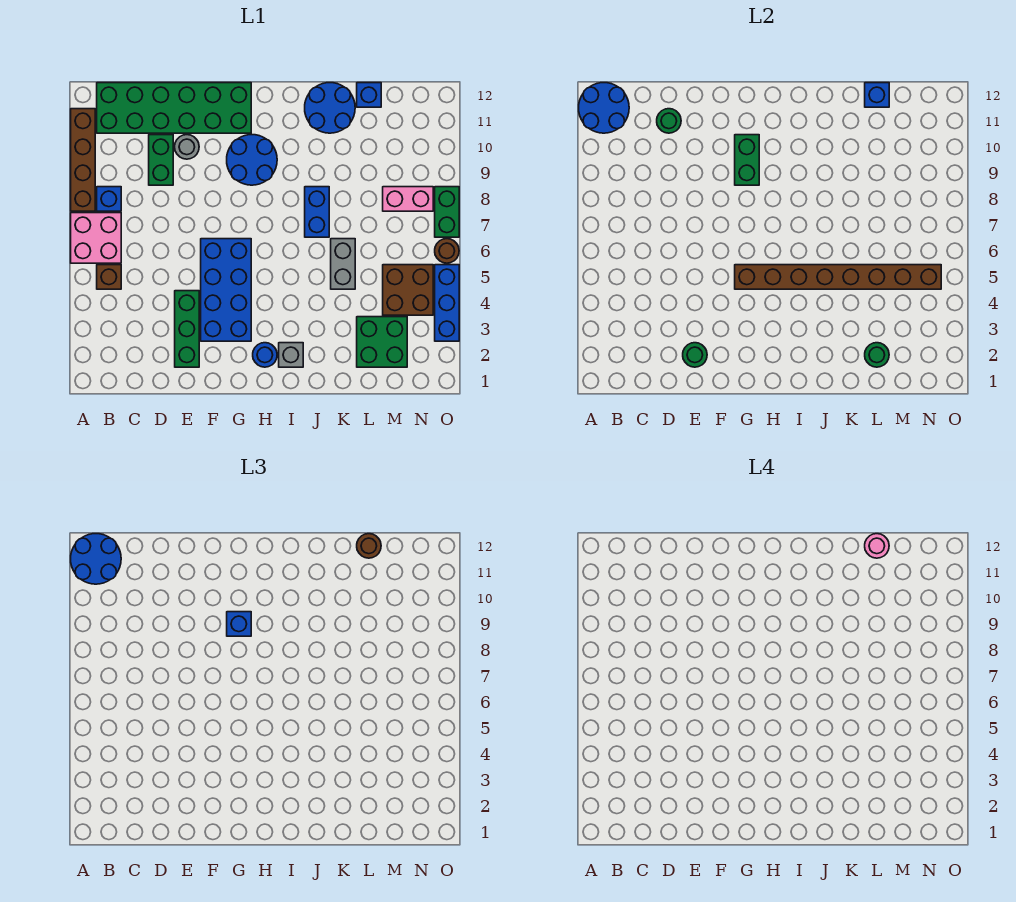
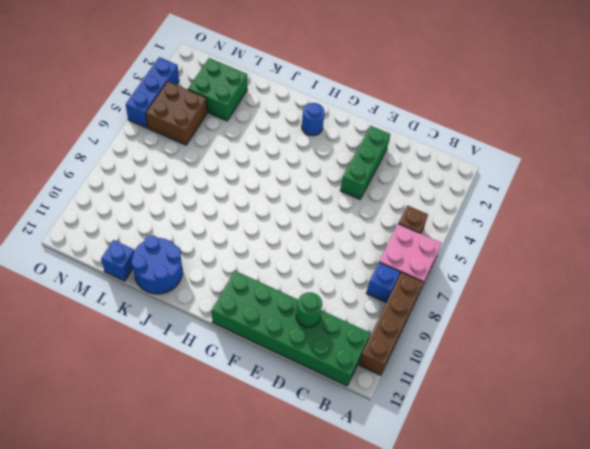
none -> green brick D9:D10 level 1
none -> grey round brick E10 level 1
none -> blue brick F3:G6 level 1
none -> blue round brick G9:H10 level 1

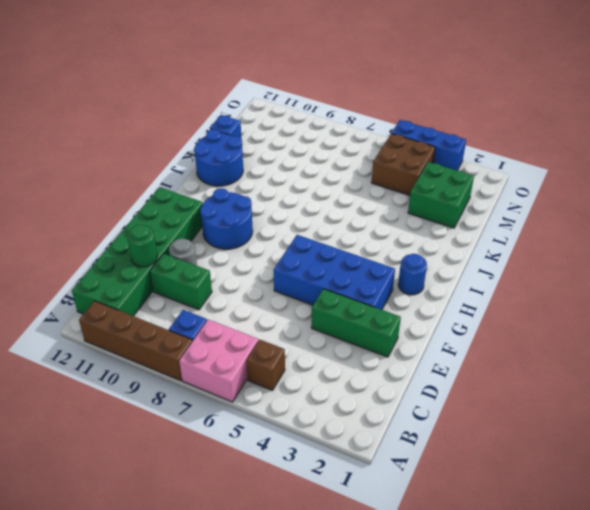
none -> grey brick I2 level 1
none -> blue brick J7:J8 level 1
none -> grey brick K5:K6 level 1
none -> pink brick M8:N8 level 1

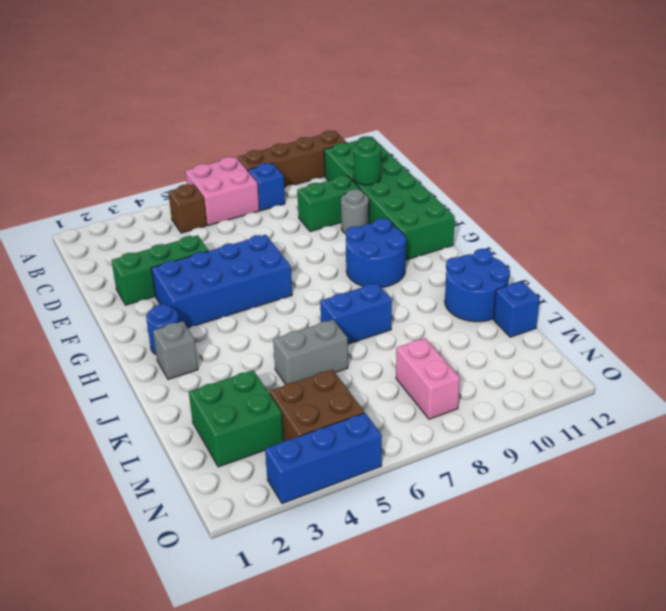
none -> brown round brick O6 level 1
none -> green brick O7:O8 level 1
none -> blue round brick A11:B12 level 2
none -> green round brick E2 level 2

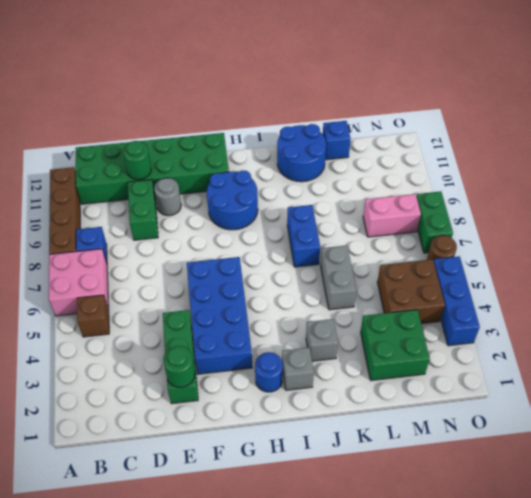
grey brick J3 level 1 -> none
none -> blue round brick A11:B12 level 2
none -> brown brick G5:N5 level 2
none -> green brick G9:G10 level 2
none -> green round brick L2 level 2

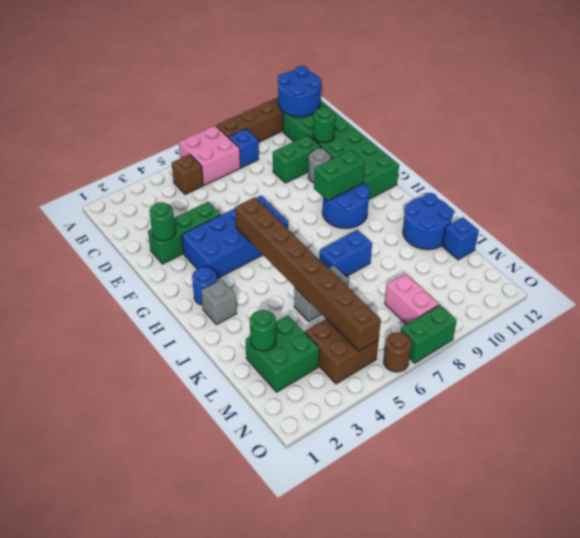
none -> blue brick O3:O5 level 1
none -> blue brick L12 level 2
none -> blue round brick A11:B12 level 3
none -> blue brick G9 level 3

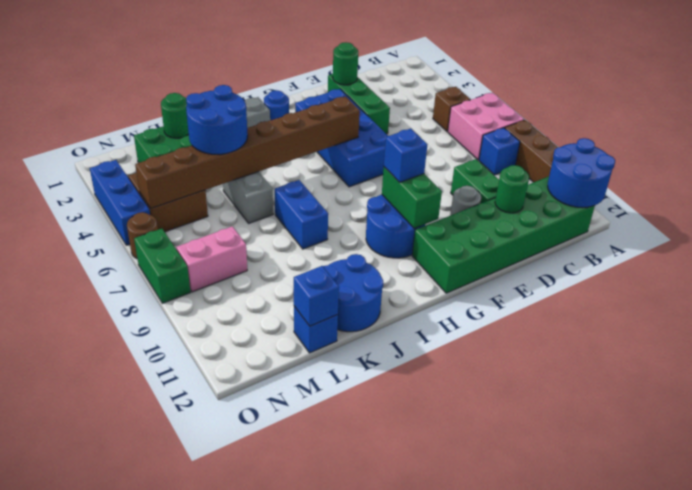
blue round brick K4:L5 level 3 -> blue round brick A11:B12 level 3
none -> brown round brick L12 level 3
none -> pink round brick L12 level 4

